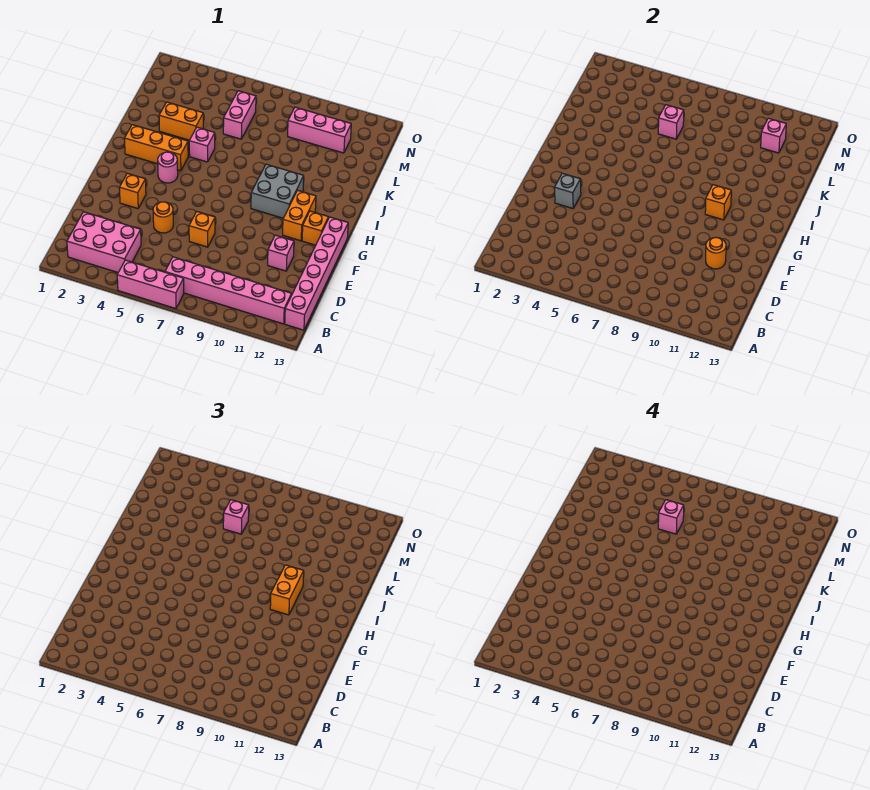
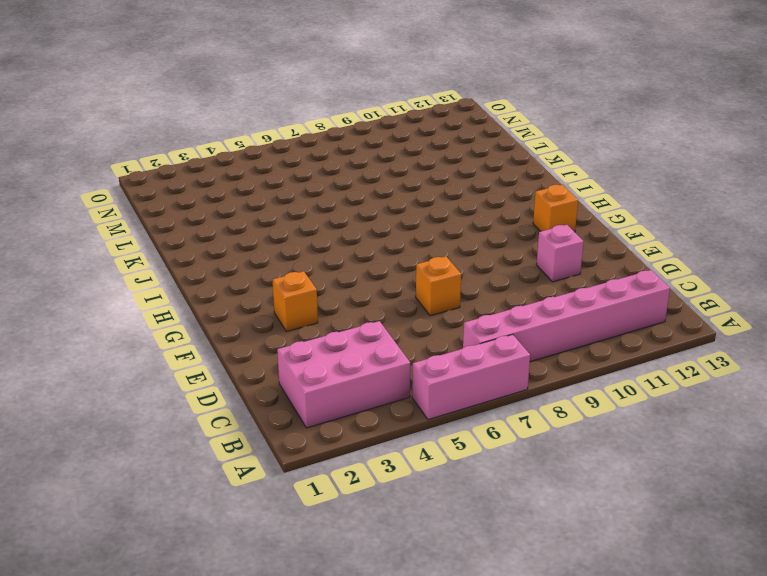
none -> pink brick B13:G13 level 1
none -> orange round brick E5 level 1
none -> orange brick G11:H11 level 1

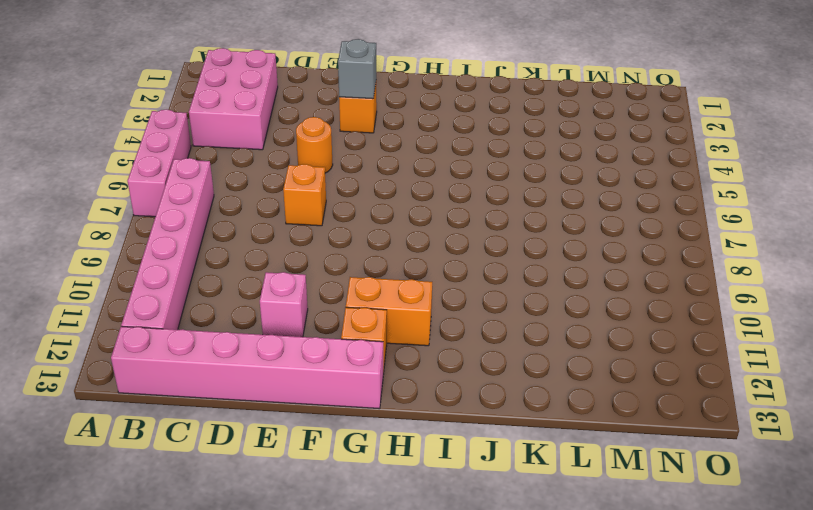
none -> pink round brick H4 level 1
none -> grey brick H9:I10 level 1
none -> orange brick I2:I4 level 1

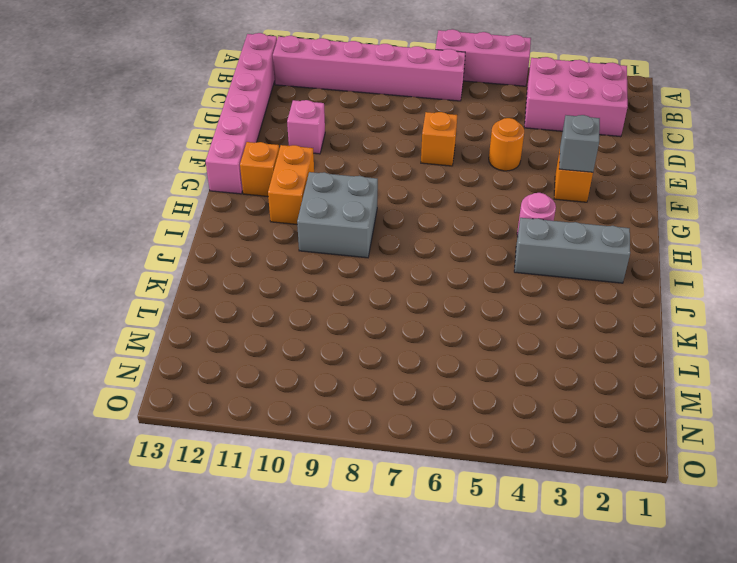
grey brick I2:I4 level 1 -> orange brick I2:I4 level 1
none -> pink brick J5 level 1
none -> orange brick K3:K4 level 1
none -> pink brick L6:M6 level 1

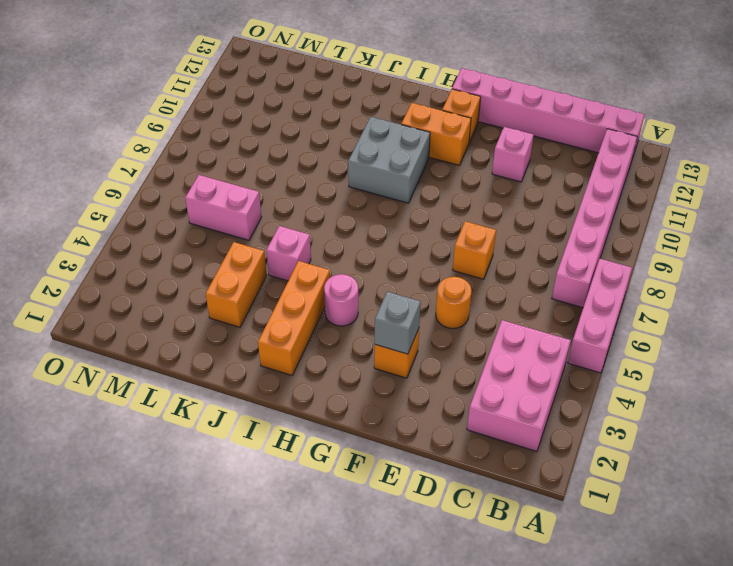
none -> pink brick M9:M11 level 1
none -> orange round brick E11 level 2
none -> orange brick H10 level 2

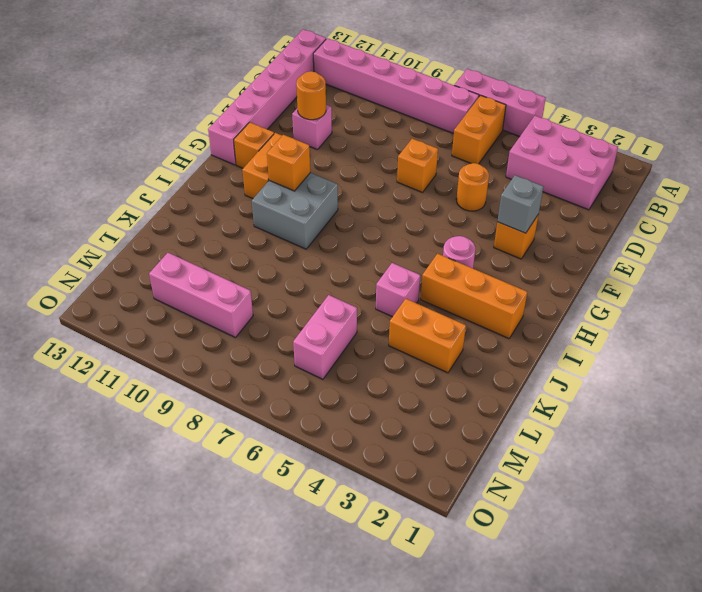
orange brick B6:C6 level 1 -> orange brick H10:I10 level 3
none -> pink brick L6 level 2
none -> pink brick M11 level 2
none -> pink brick L6 level 3

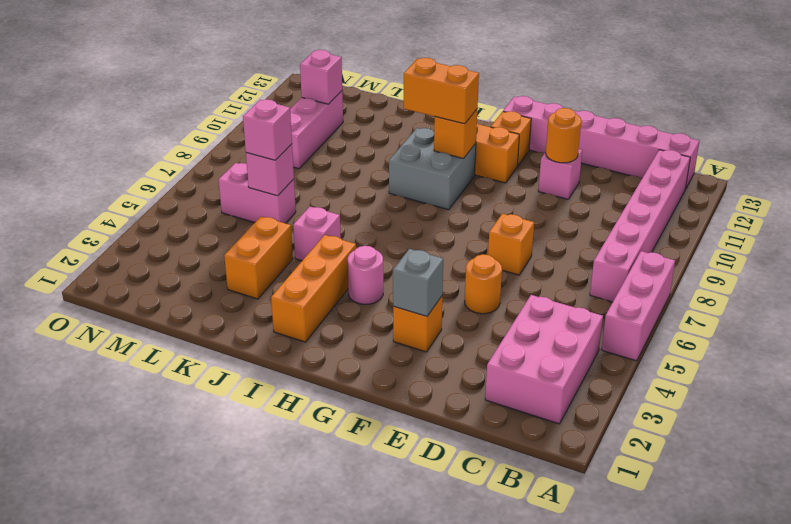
none -> pink brick L6 level 4

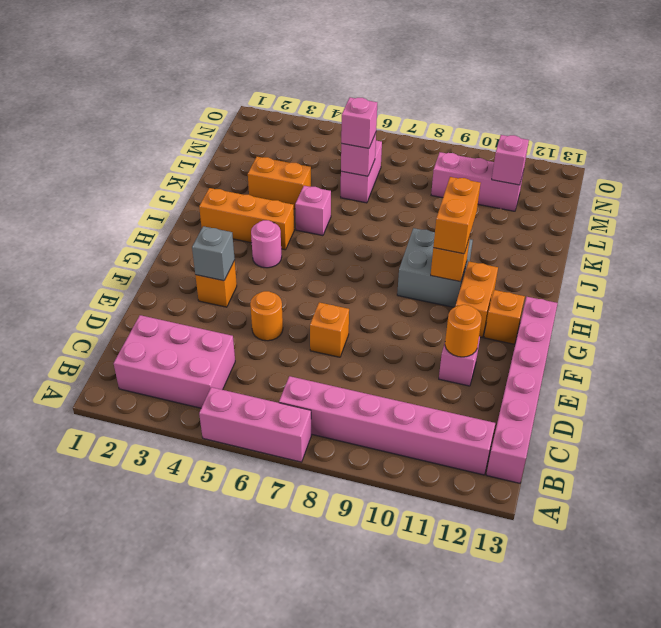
none -> pink brick L6 level 4

